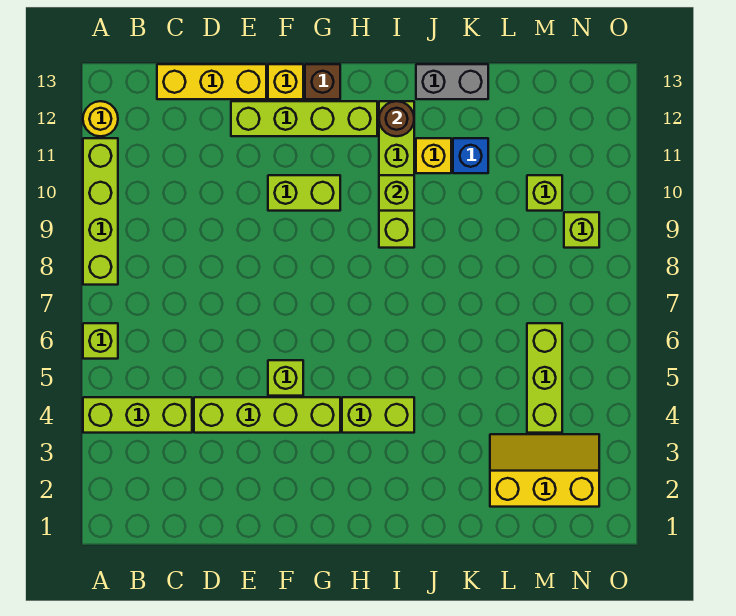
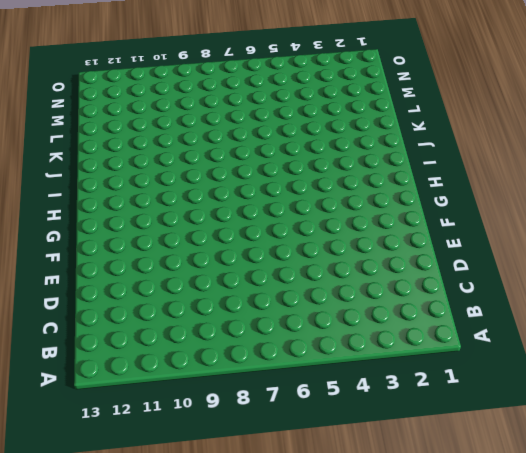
none -> lime brick A4:C4 level 1
none -> lime brick A6 level 1
none -> lime brick A8:A11 level 1

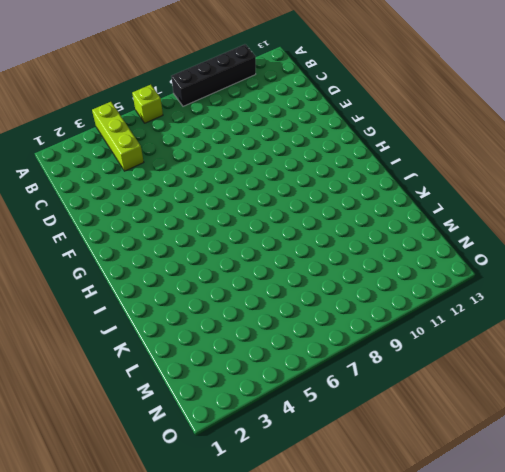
black brick A8:A11 level 1 -> lime brick A8:A11 level 1
none -> yellow round brick A12 level 1
none -> yellow brick C13:E13 level 1
none -> lime brick D4:G4 level 1

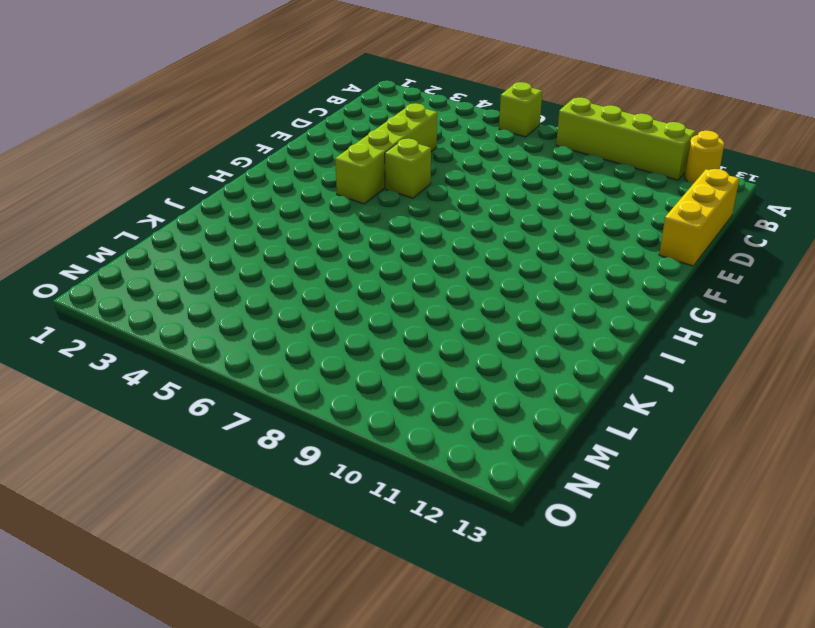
none -> lime brick A4:C4 level 1
none -> lime brick E12:H12 level 1
none -> lime brick F10:G10 level 1

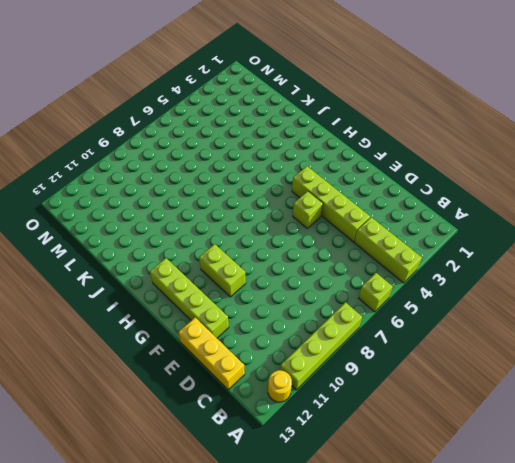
none -> yellow brick F13 level 1
none -> brown brick G13 level 1
none -> lime brick H4:I4 level 1

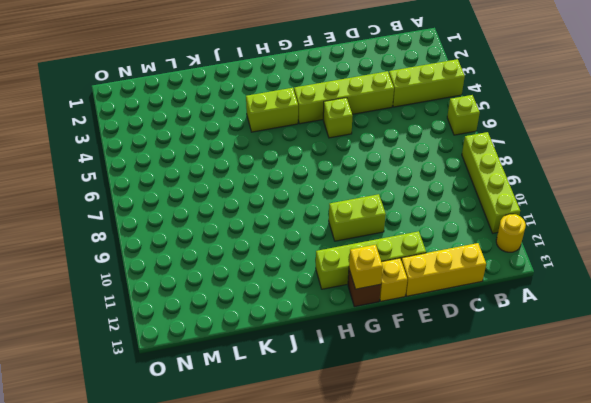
yellow brick G13 level 2 -> yellow brick J11 level 1
none -> lime brick I9:I12 level 1
none -> grey brick J13:K13 level 1
none -> blue brick K11 level 1

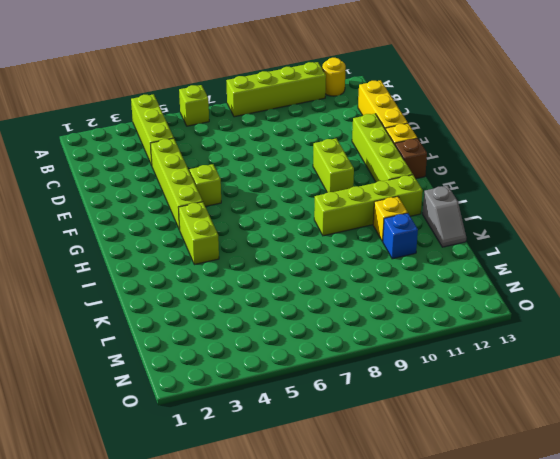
grey slope J13:K13 level 1 top J -> grey brick J13:K13 level 1
none -> yellow slope L2:N3 level 1 top 2
none -> lime brick M4:M6 level 1
none -> lime brick M10 level 1

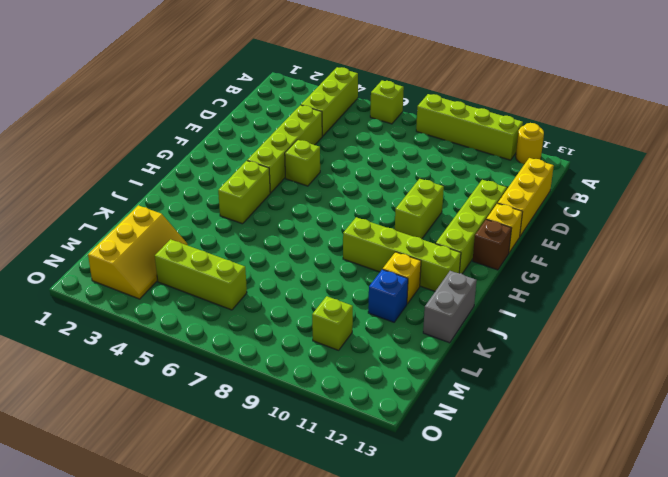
none -> lime brick N9 level 1
none -> lime brick I10 level 2
none -> brown round brick I12 level 2

